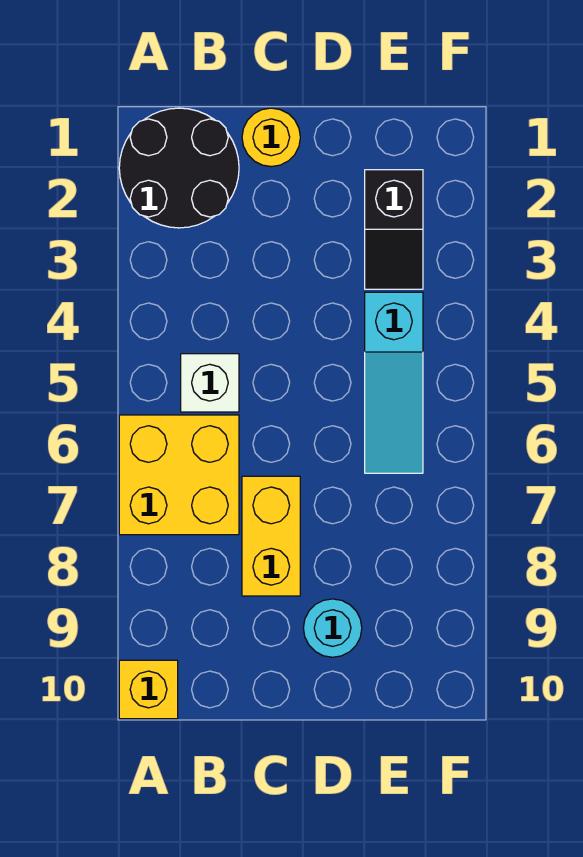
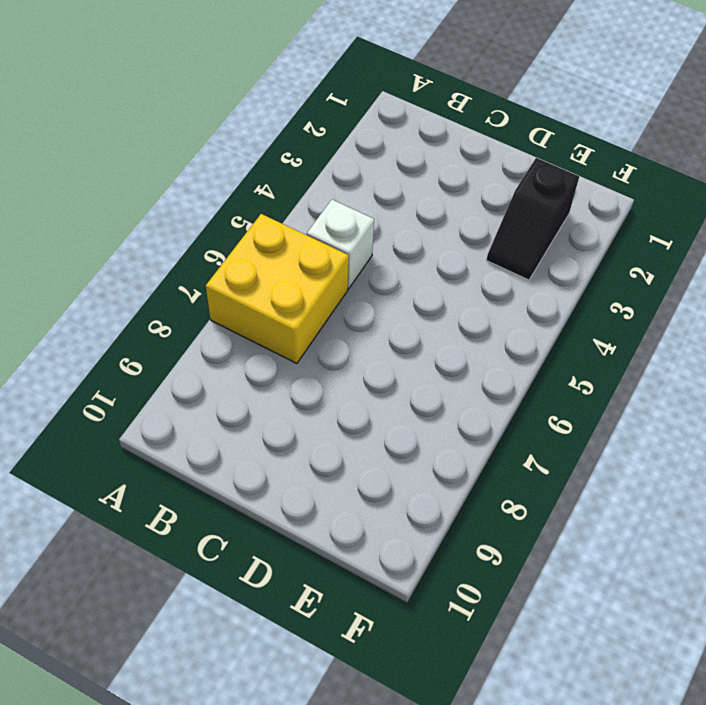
none -> black round brick A1:B2 level 1
none -> yellow brick A10 level 1

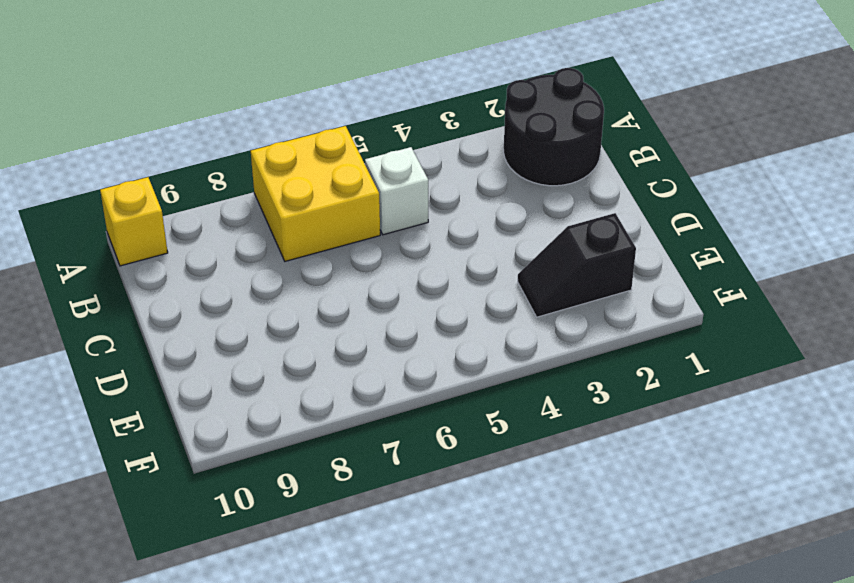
none -> yellow round brick C1 level 1
none -> yellow brick C7:C8 level 1

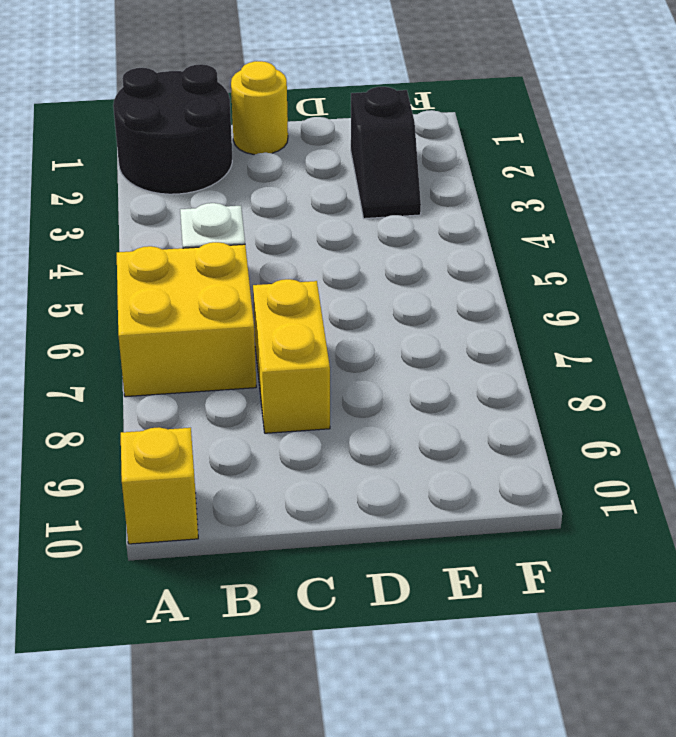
none -> cyan round brick D9 level 1
none -> cyan slope E4:E6 level 1 top 4

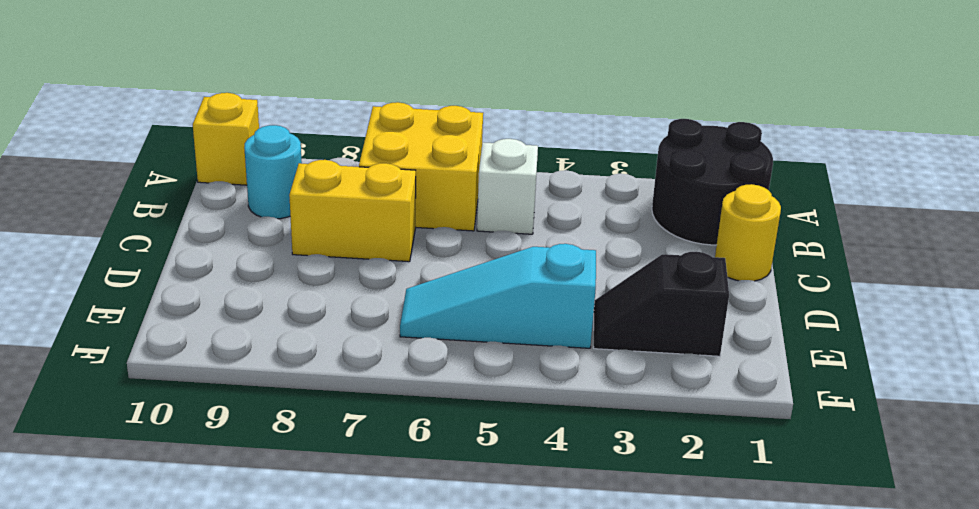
cyan round brick B9 level 1 -> cyan round brick D9 level 1

